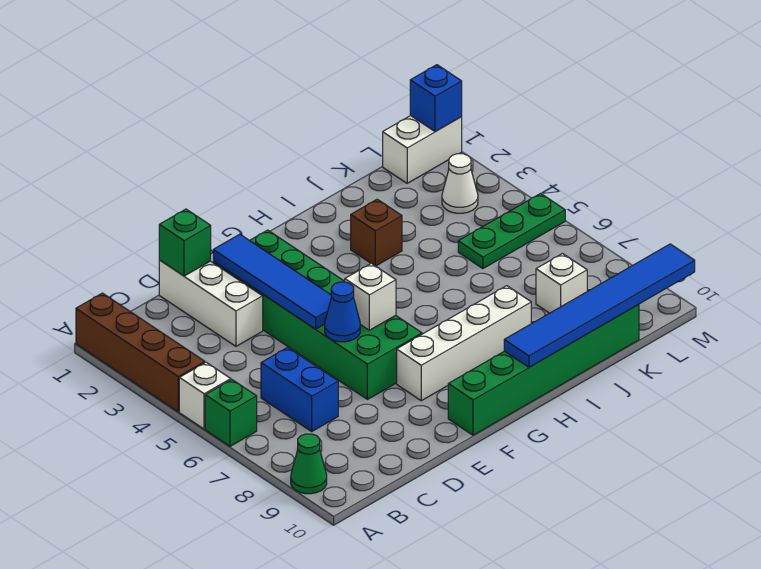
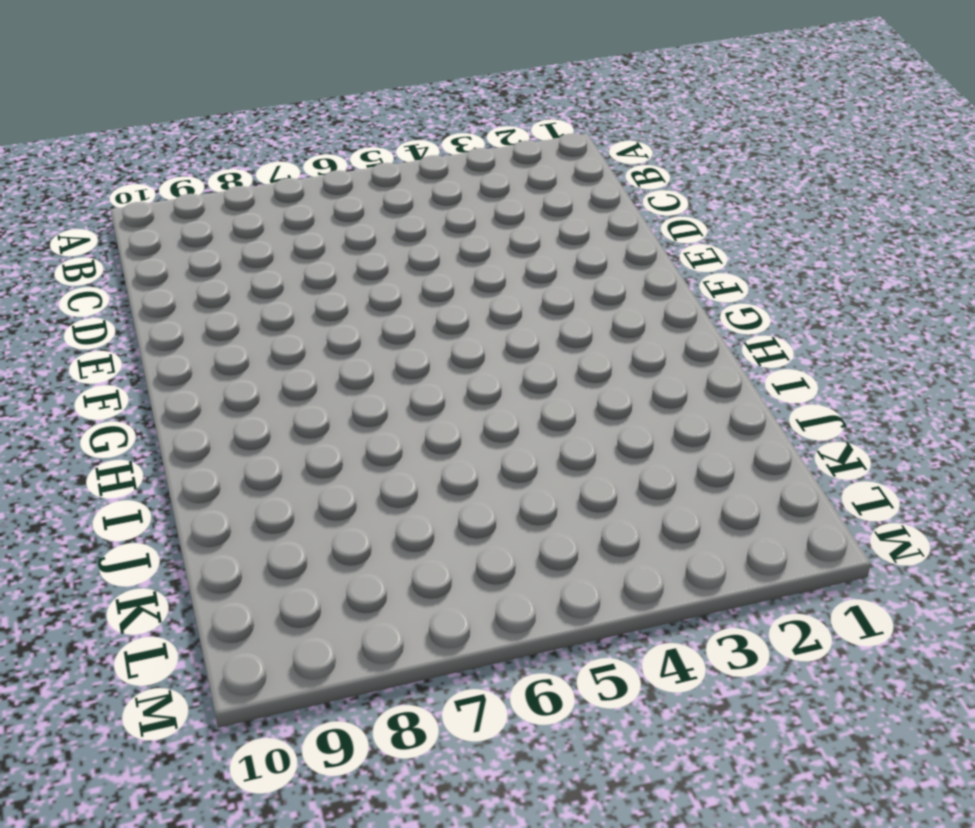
none -> brown brick A1:A4 level 1
none -> white brick A5 level 1
none -> green brick A6 level 1

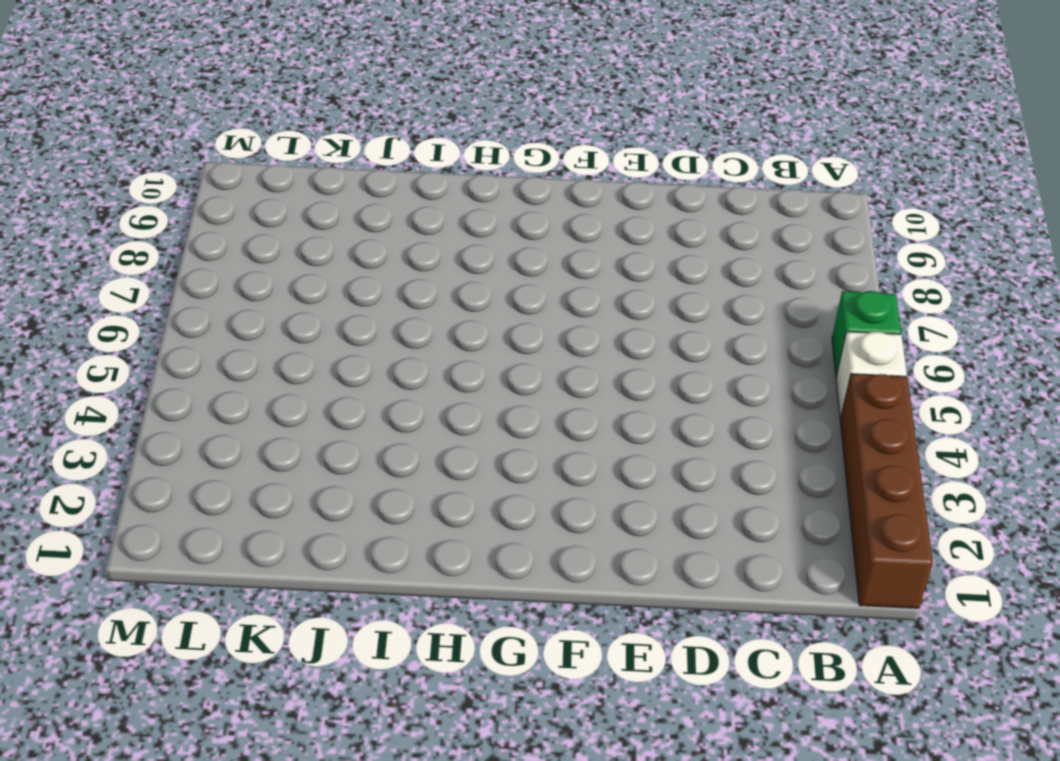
none -> green cone A9 level 1
none -> blue brick C6:C7 level 1
none -> white brick D1:D3 level 1

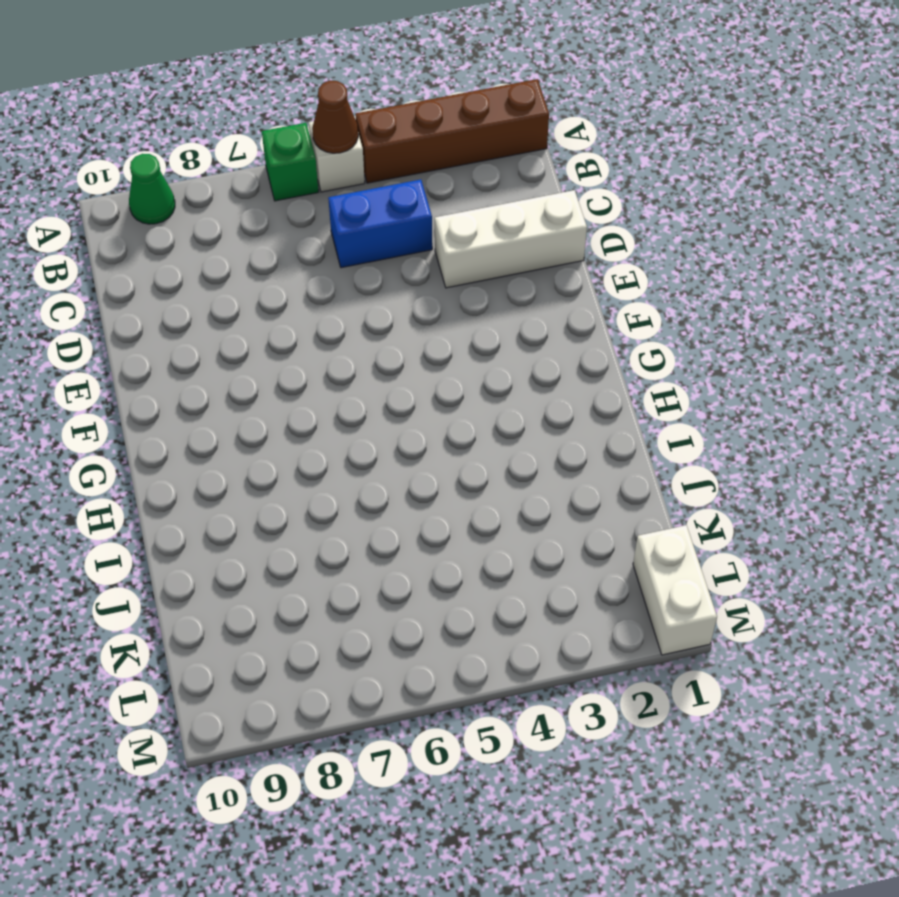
brown cone A5 level 2 -> none
blue brick C4:C5 level 1 -> blue brick C6:C7 level 1
none -> green brick E2:F7 level 1
none -> white brick F8:I8 level 1
none -> green brick F10:K10 level 1

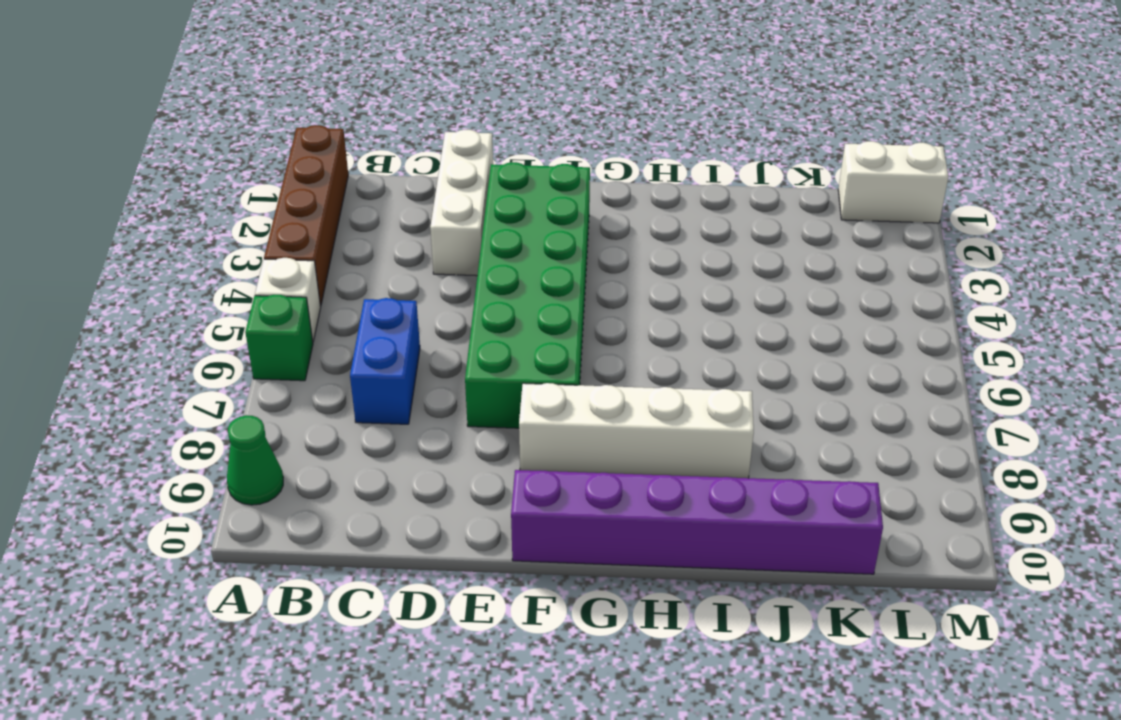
purple brick F10:K10 level 1 -> green brick F10:K10 level 1
none -> brown brick I3 level 1
none -> green plate K5:M5 level 1
none -> white brick K8 level 1

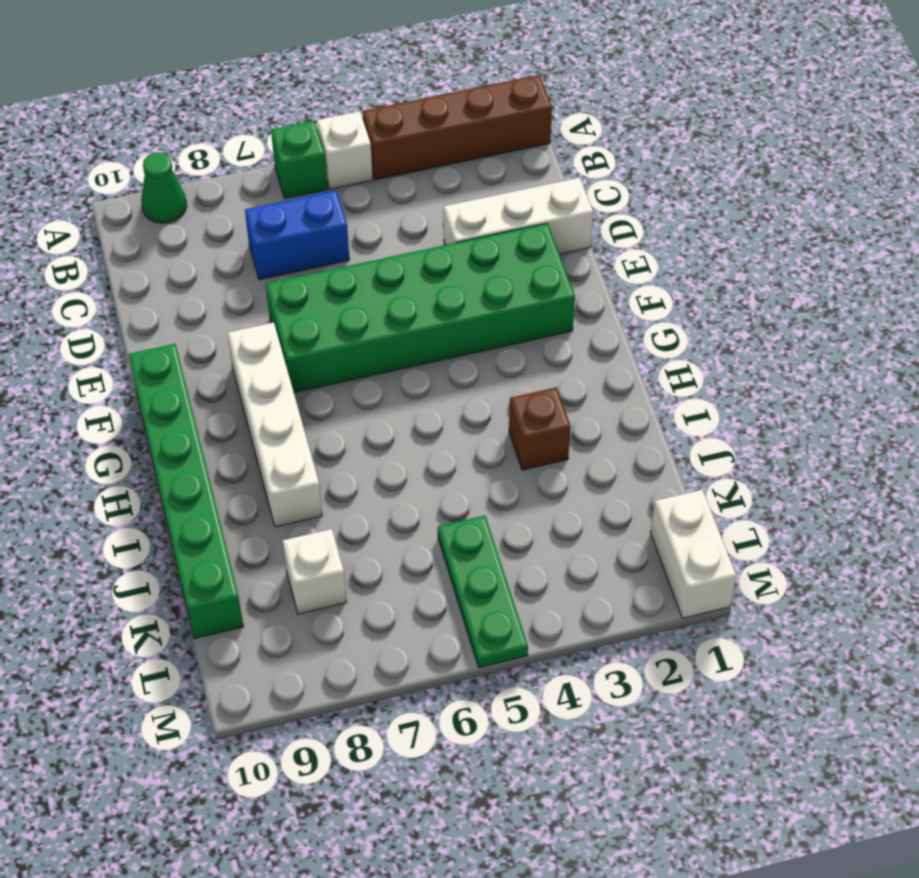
none -> white cone L3 level 1
none -> green brick D1 level 2
none -> blue tile E2:E5 level 2

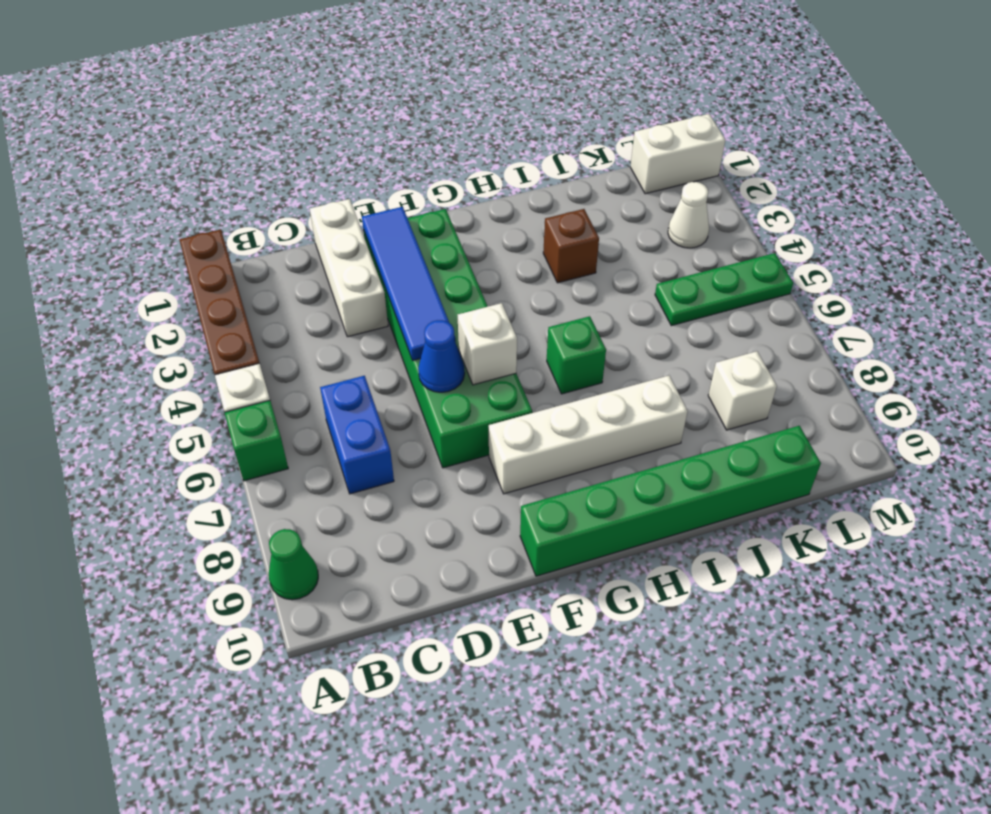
green brick H6 level 1 -> green brick D1 level 2
none -> blue tile H10:M10 level 2
none -> blue brick M1 level 2

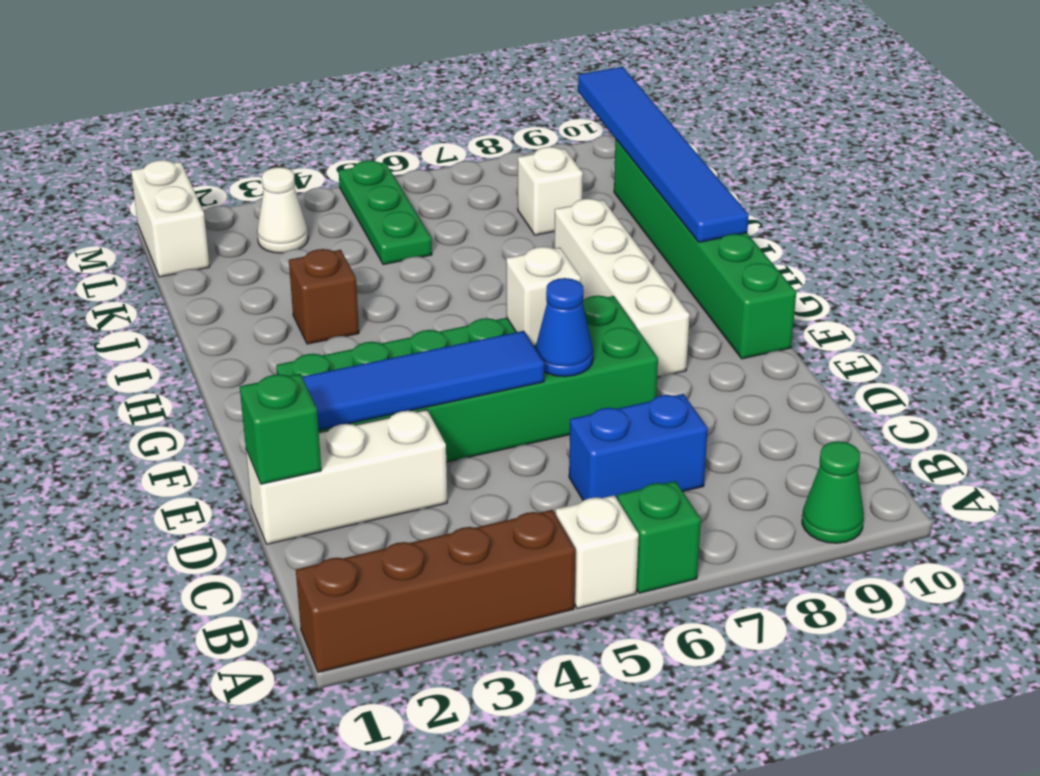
none -> blue brick M1 level 2

